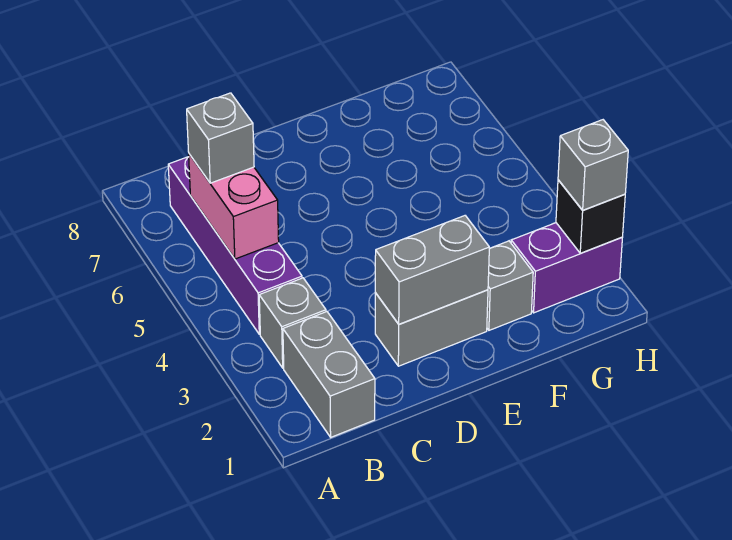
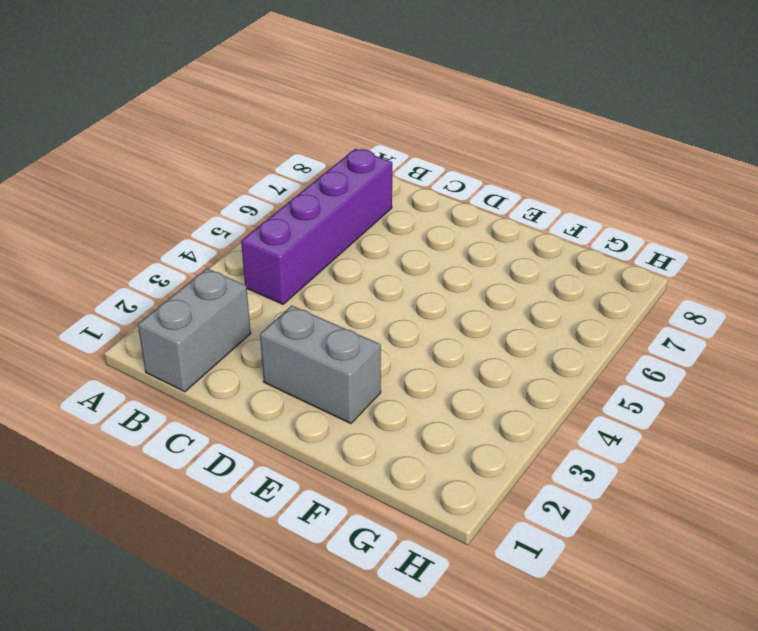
none -> grey brick B3 level 1
none -> grey brick F2 level 1

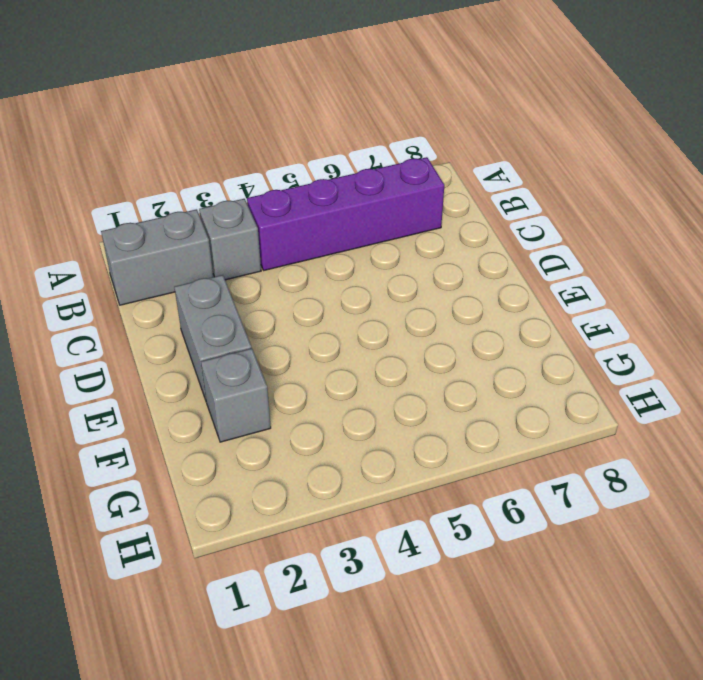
none -> purple brick G2:H2 level 1
none -> pink brick B5:B6 level 2

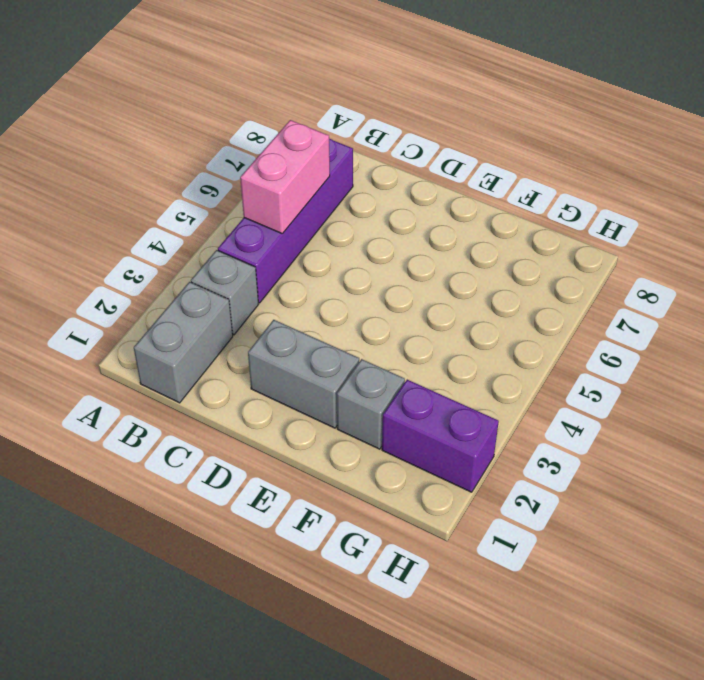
none -> grey brick D2:E2 level 2
none -> black brick H2 level 2

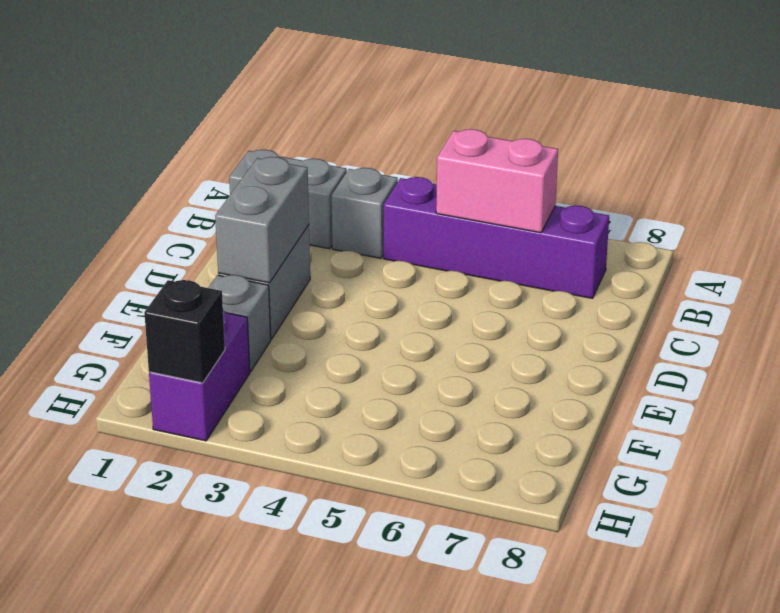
none -> grey brick B6 level 3
none -> grey brick H2 level 3

